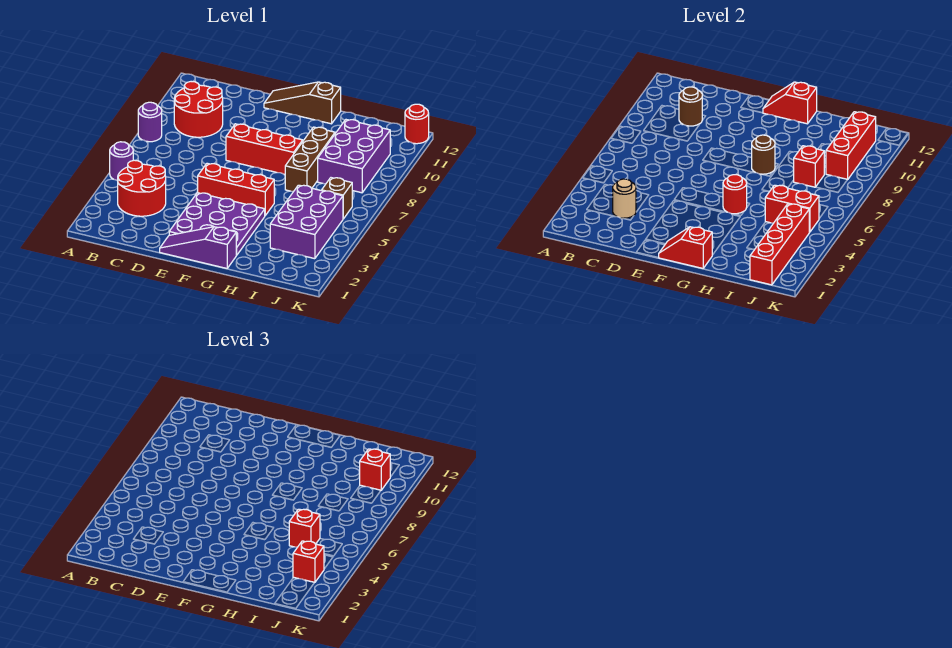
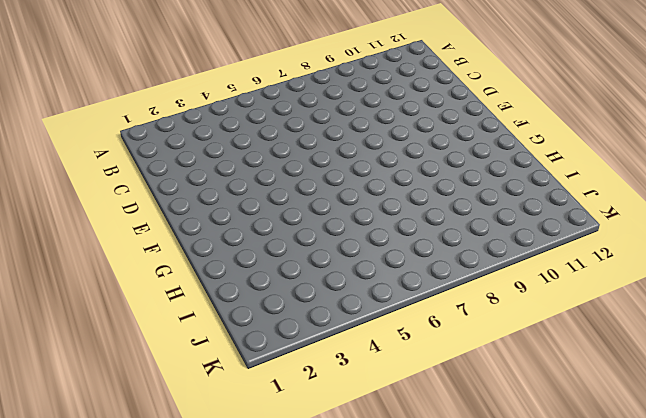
none -> purple round brick A5 level 1
none -> purple round brick A8 level 1
none -> red round brick B3:C4 level 1

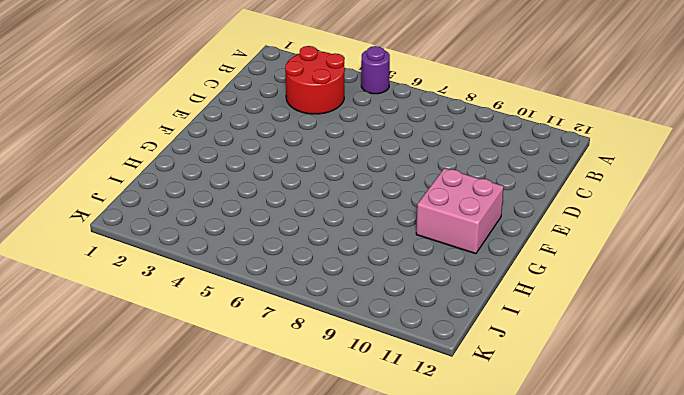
pink brick F10:G11 level 1 -> none
none -> purple round brick A8 level 1
none -> red round brick B9:C10 level 1
none -> purple slope E1:G1 level 1 top G

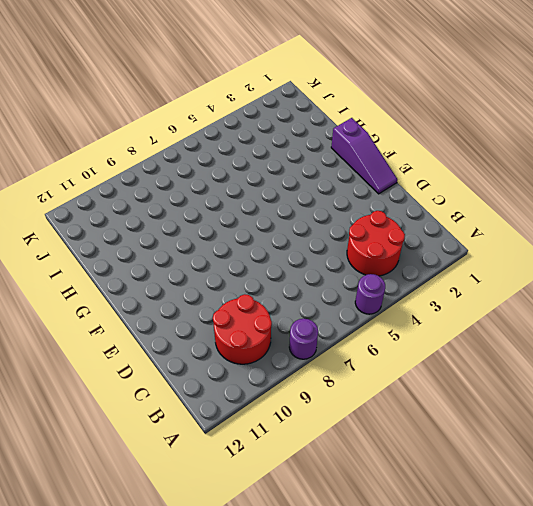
none -> purple plate E2:G4 level 1
none -> red brick E5:G5 level 1
none -> red brick E8:G8 level 1

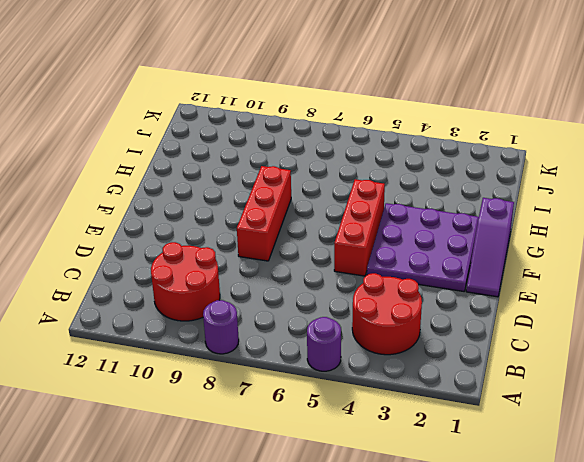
none -> brown slope E12:G12 level 1 top G
none -> brown brick H7:H9 level 1
none -> purple brick I3:J5 level 1

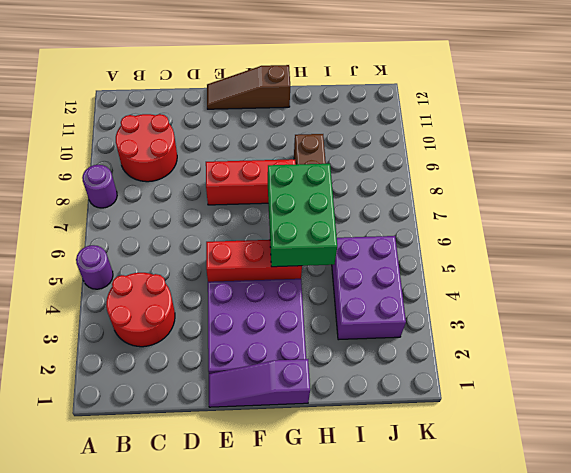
green brick G5:H7 level 2 -> red round brick G5 level 2
none -> purple brick I8:J10 level 1
none -> brown brick J6 level 1
none -> red round brick K12 level 1

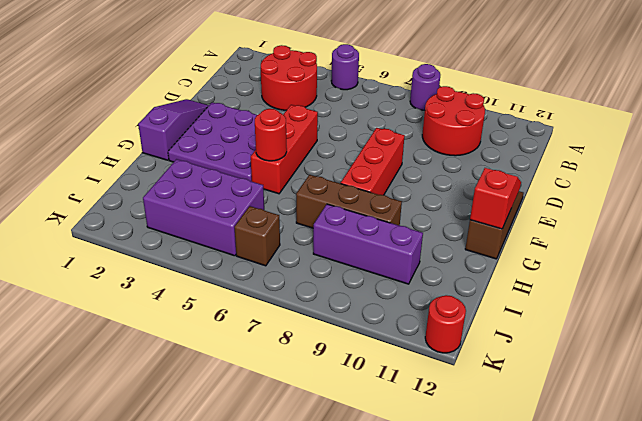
purple brick I8:I10 level 1 -> purple brick I8:J10 level 1
none -> tan round brick C3 level 2
none -> brown round brick C10 level 2
none -> red slope F1:G1 level 2 top G

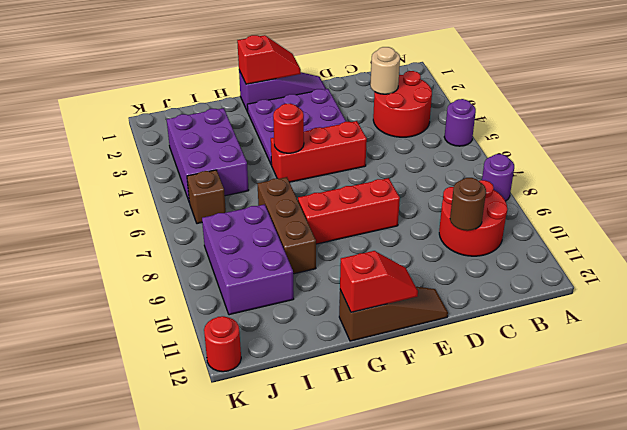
none -> brown round brick G8 level 2
none -> red brick I5:J5 level 2
none -> red brick I8 level 2

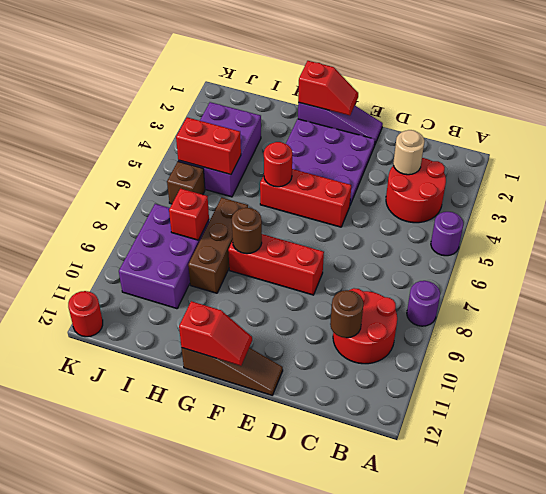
none -> red brick J1:J4 level 2
none -> red brick J9:J11 level 2
none -> red brick I5 level 3

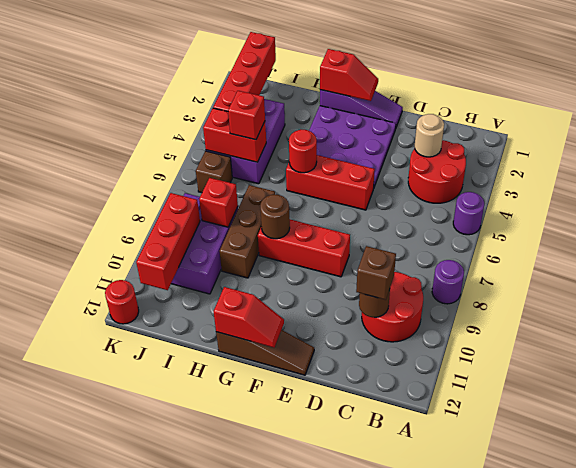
brown brick C10 level 3 -> none
none -> red brick J3 level 3
none -> red brick J10 level 3

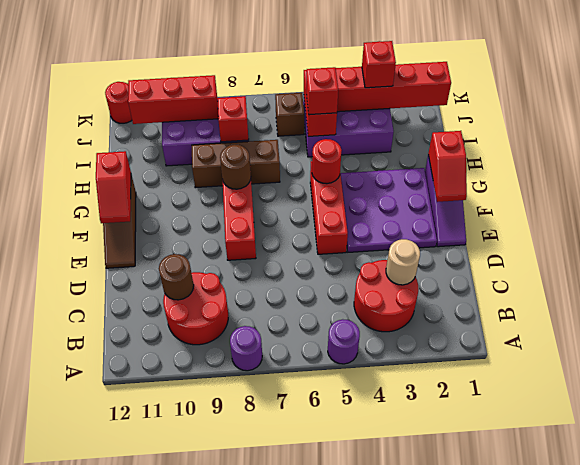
none -> red brick J10 level 3

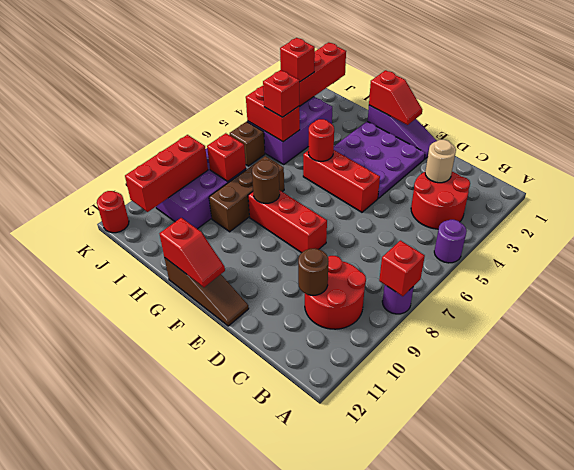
red brick A8 level 2 -> red brick J10 level 3

